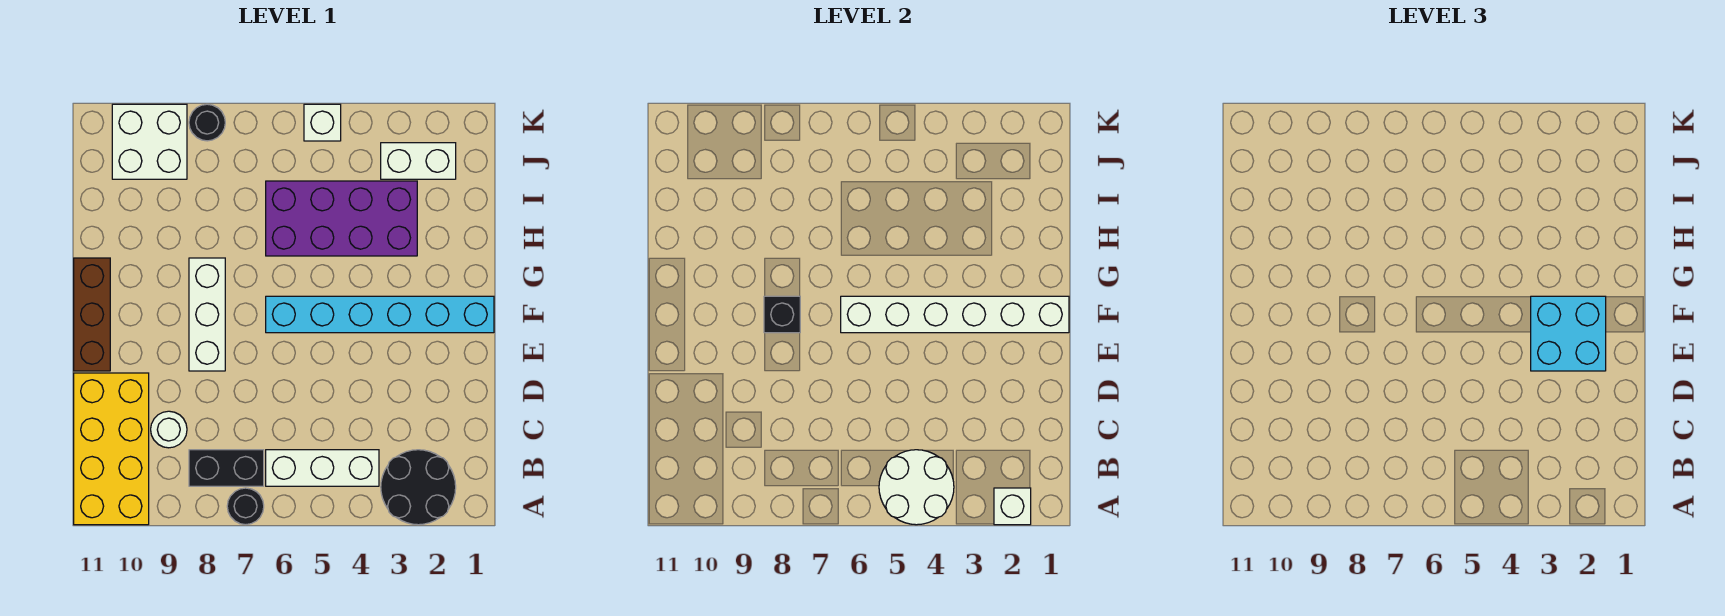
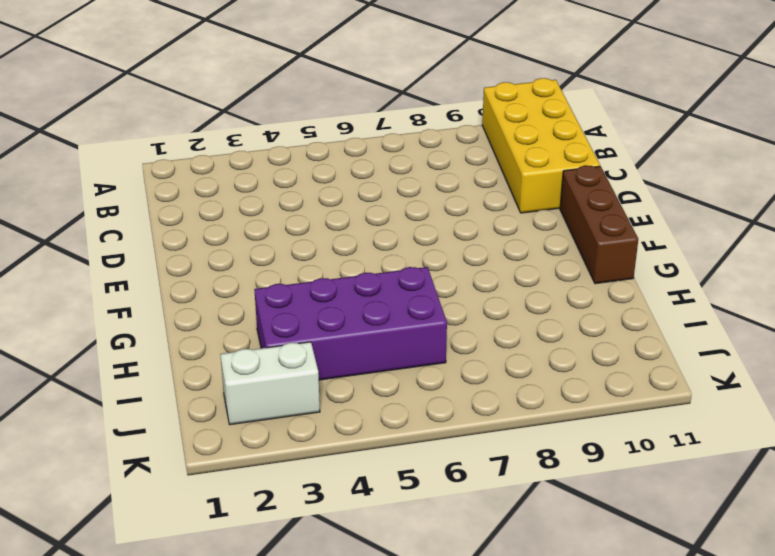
none -> black round brick A2:B3 level 1
none -> black round brick A7 level 1
none -> white brick B4:B6 level 1

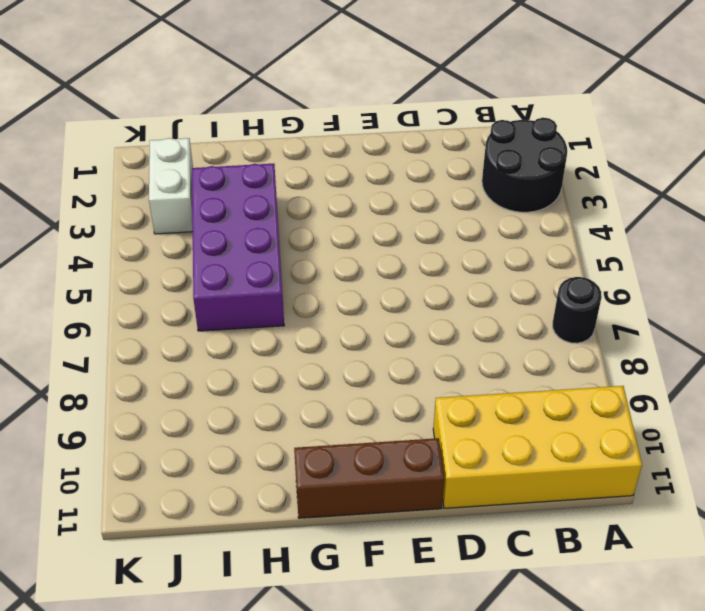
none -> white brick B4:B6 level 1
none -> black brick B7:B8 level 1
none -> white round brick C9 level 1

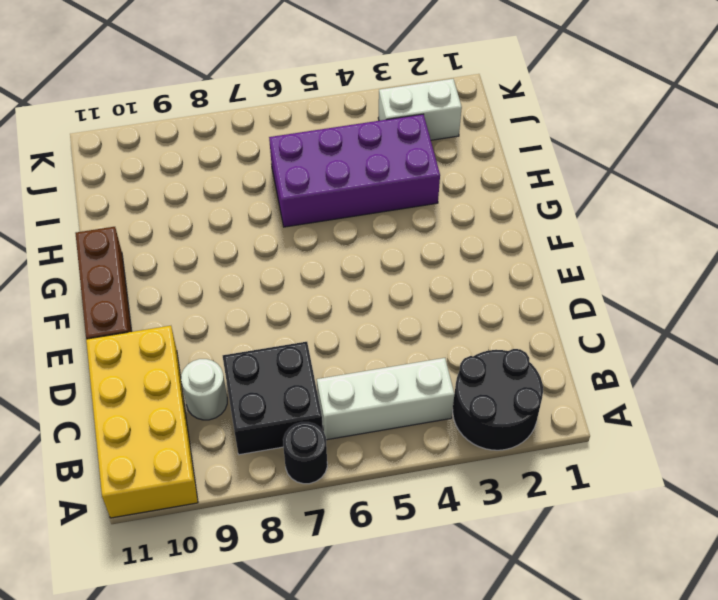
black brick B7:C8 level 1 -> black brick B7:B8 level 1
none -> white brick E8:G8 level 1
none -> cyan brick F1:F6 level 1
none -> white brick J9:K10 level 1

